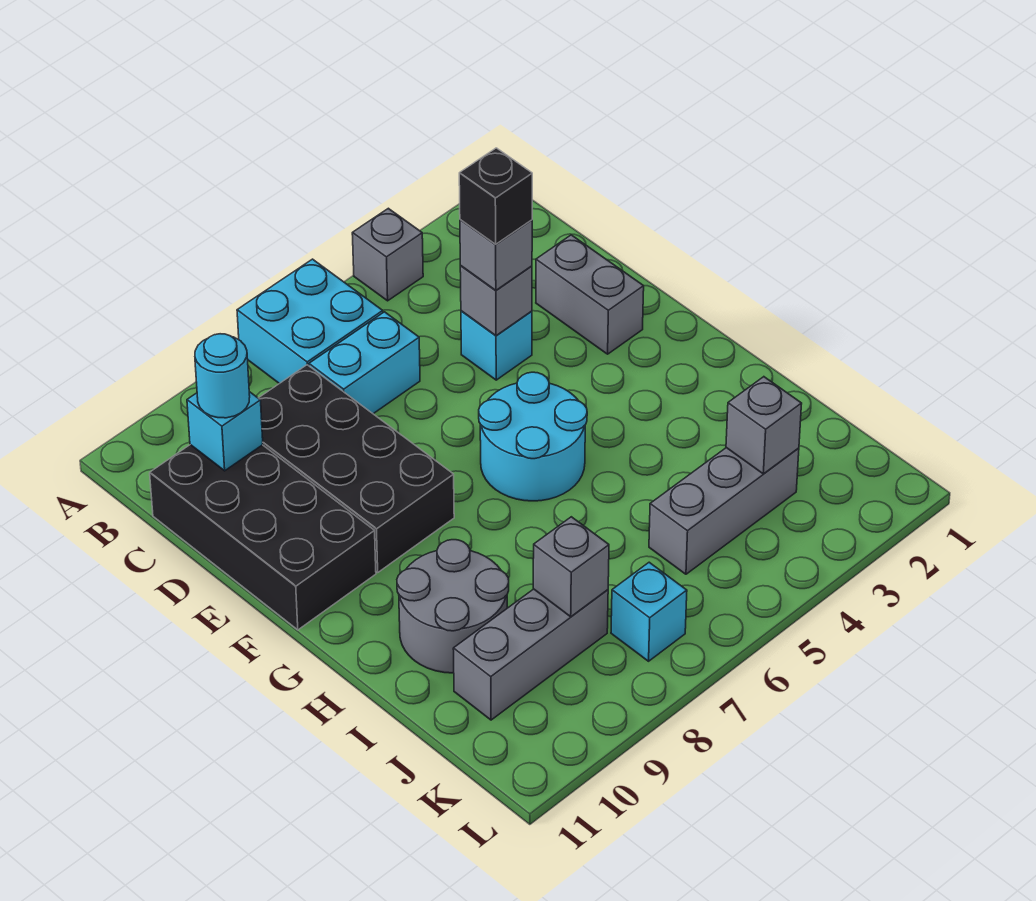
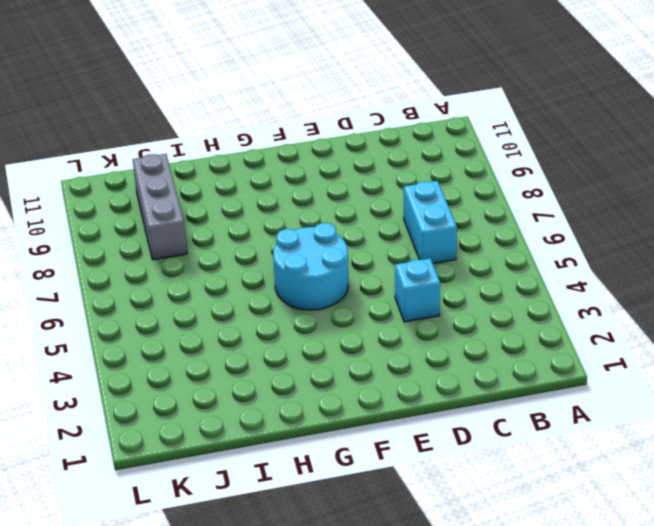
none -> grey brick A4 level 1
none -> cyan brick A6:B7 level 1
none -> black brick C8:F9 level 1

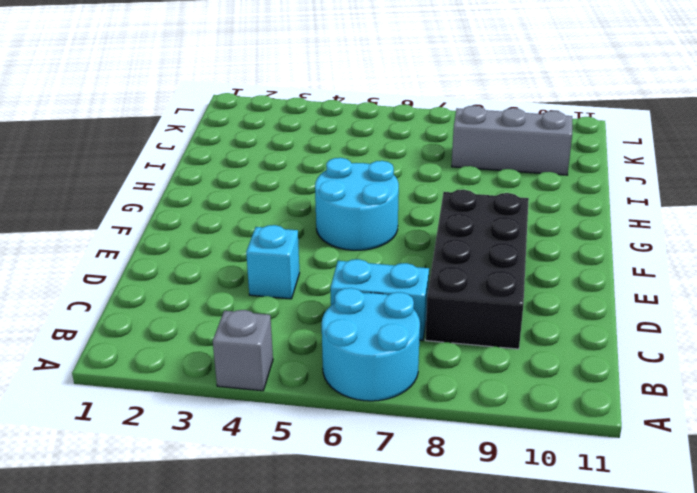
cyan round brick A6:B7 level 1 -> cyan brick A6:B7 level 1
none -> black brick C10:F11 level 1
none -> grey brick D2:E2 level 1
none -> grey round brick H9:I10 level 1

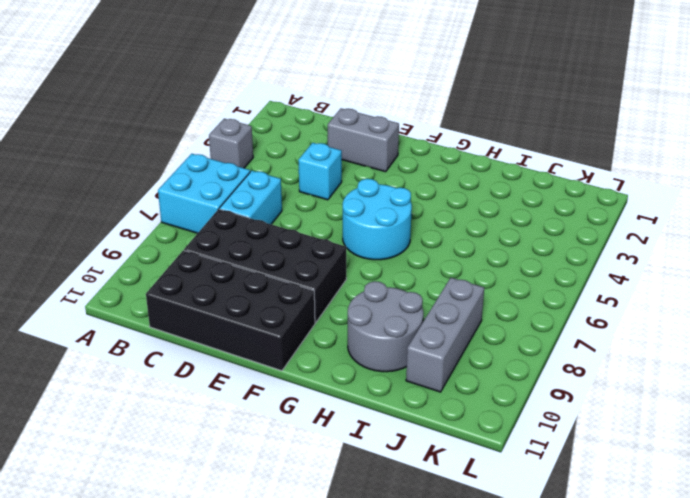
none -> grey brick J3:J5 level 1
none -> cyan brick K7 level 1
none -> cyan brick C10 level 2

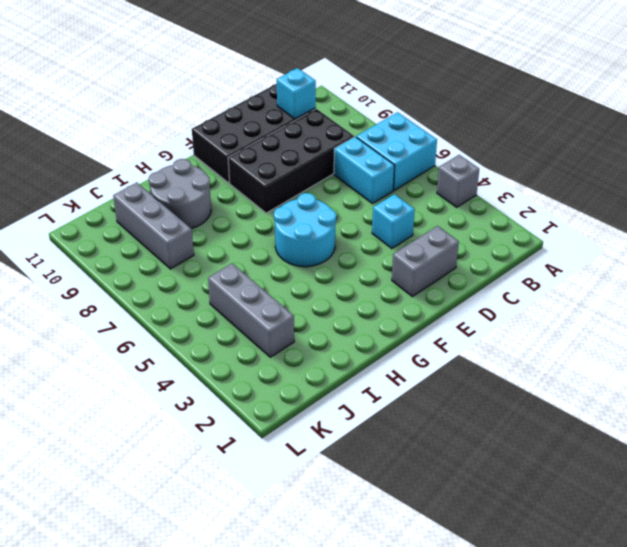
none -> cyan brick K7 level 1
none -> grey brick D4 level 2
none -> grey brick J3 level 2

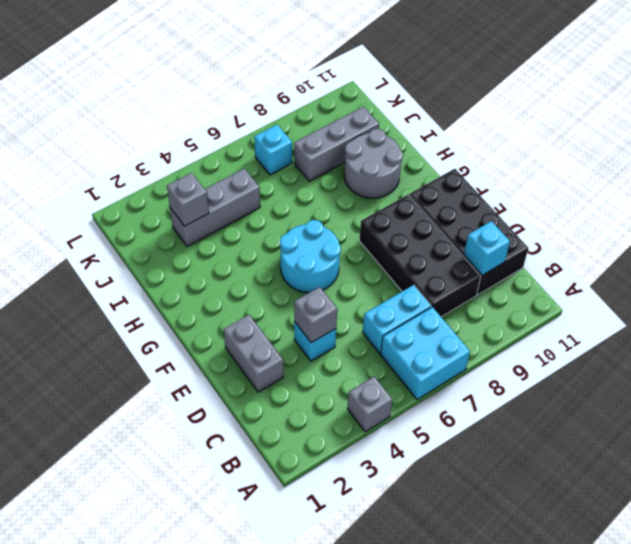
none -> grey brick J8 level 2
none -> cyan round brick C10 level 3
none -> grey brick D4 level 3

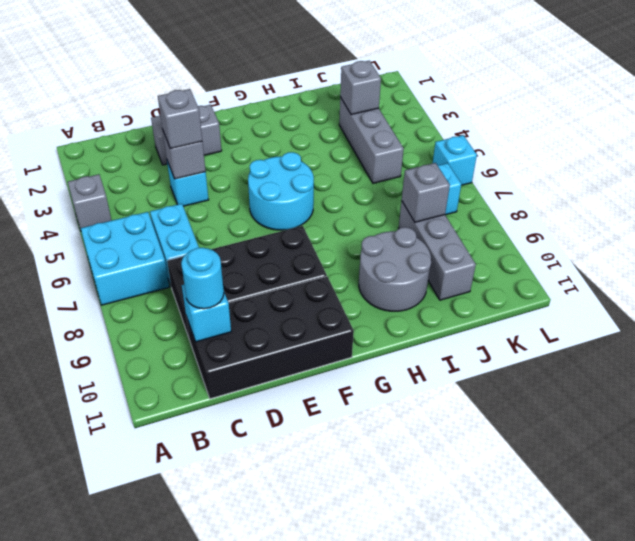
cyan brick L6 level 1 -> none
none -> black brick D4 level 4

